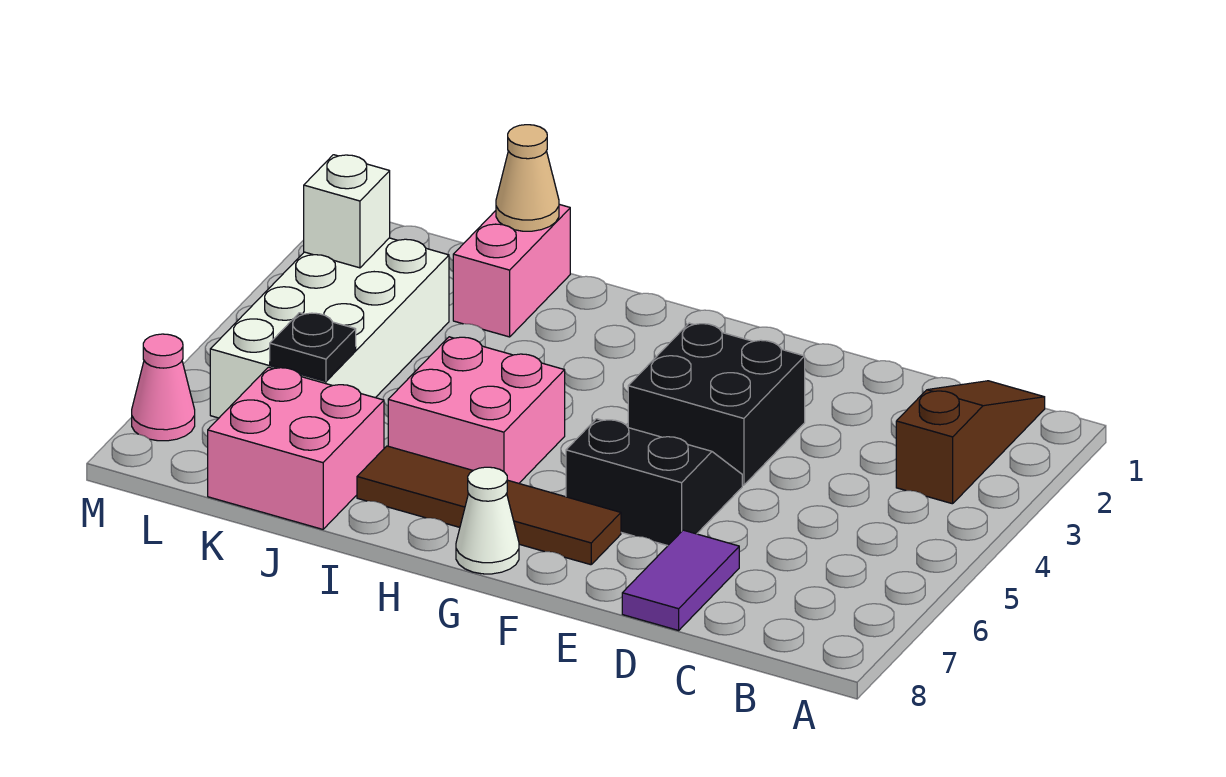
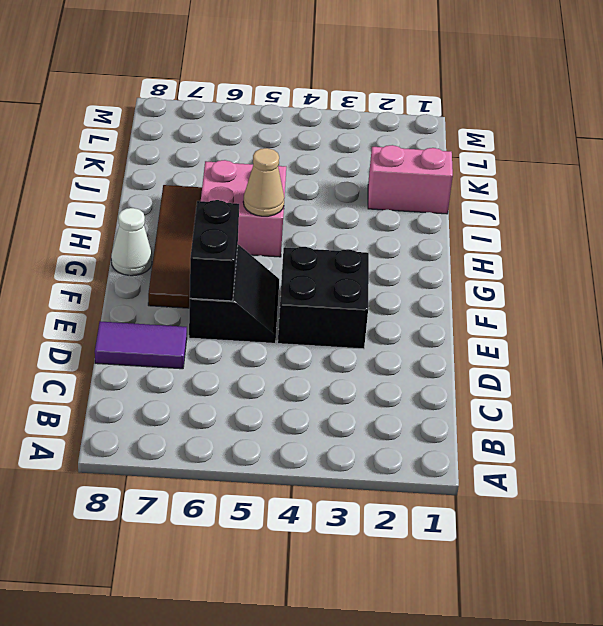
black brick E6:F6 level 2 -> none
tan cone H5 level 2 -> tan cone J1 level 2
none -> brown slope B1:B3 level 1 top 3
none -> pink brick J7:K8 level 1
none -> white brick K3:L6 level 1

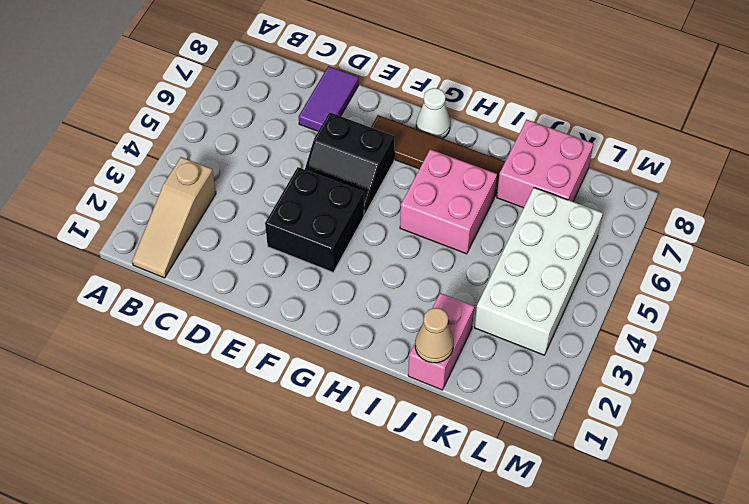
tan slope B1:B3 level 1 top 3 -> brown slope B1:B3 level 1 top 3
none -> pink cone M7 level 1
none -> black plate K6 level 2
none -> white brick L3 level 2

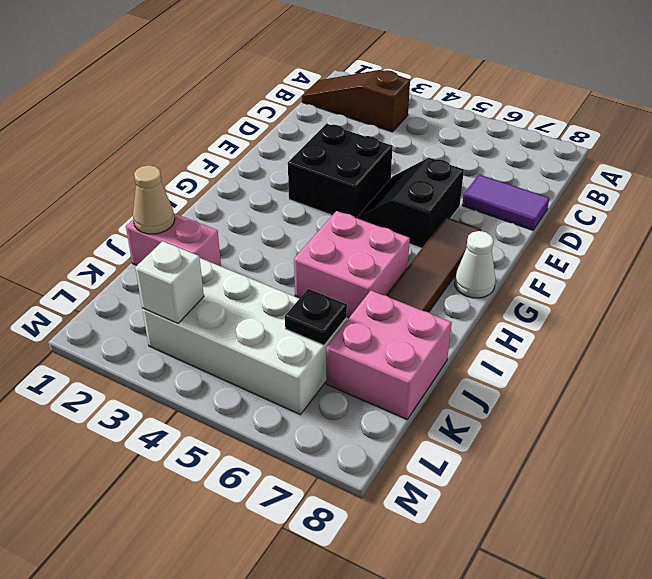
none -> pink cone M7 level 1

